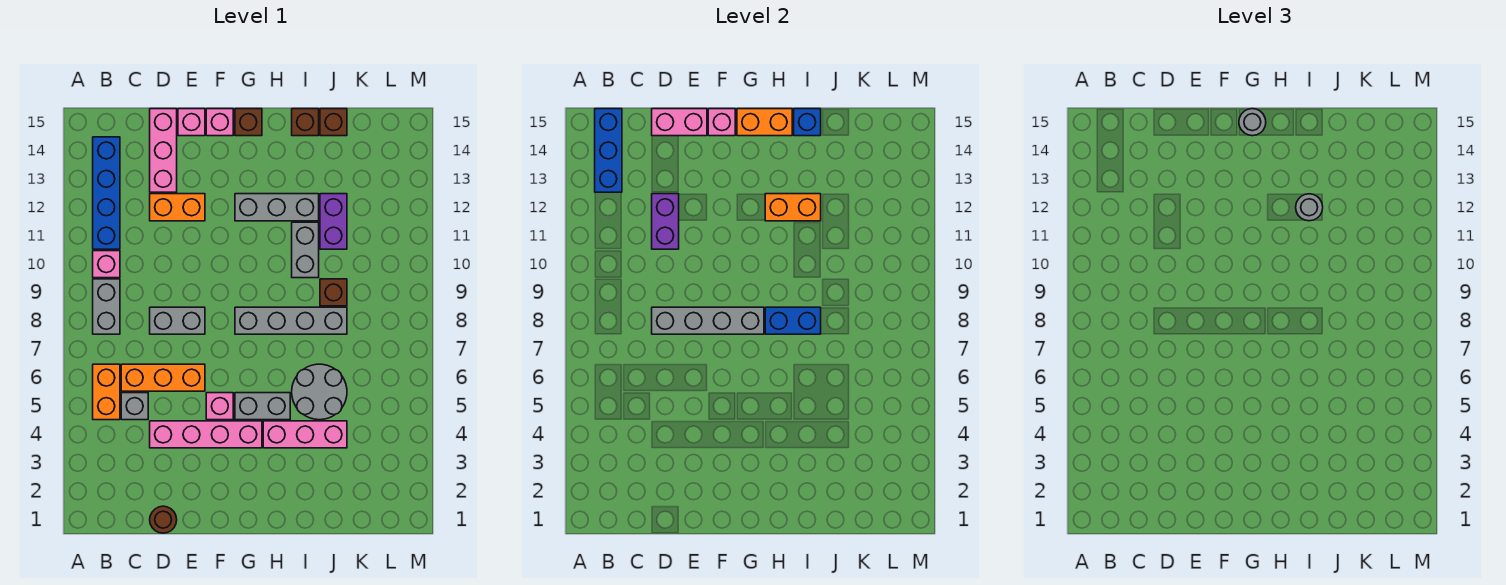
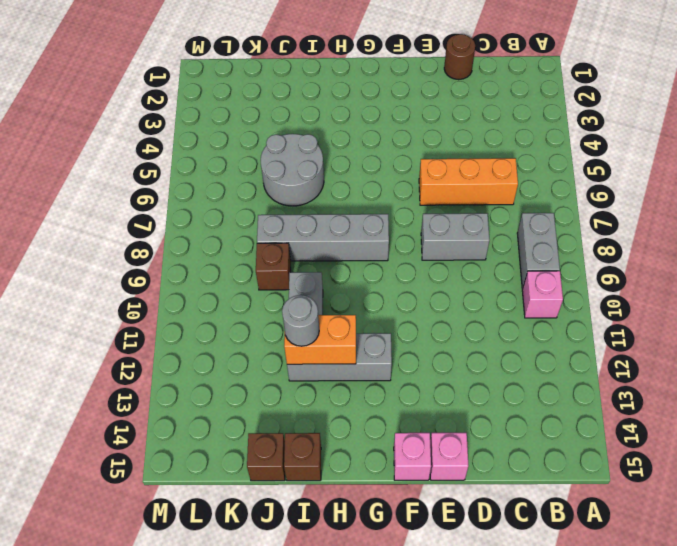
none -> orange brick B5:B6 level 1
none -> blue brick B11:B14 level 1
none -> grey brick C5 level 1
none -> pink brick D4:G4 level 1

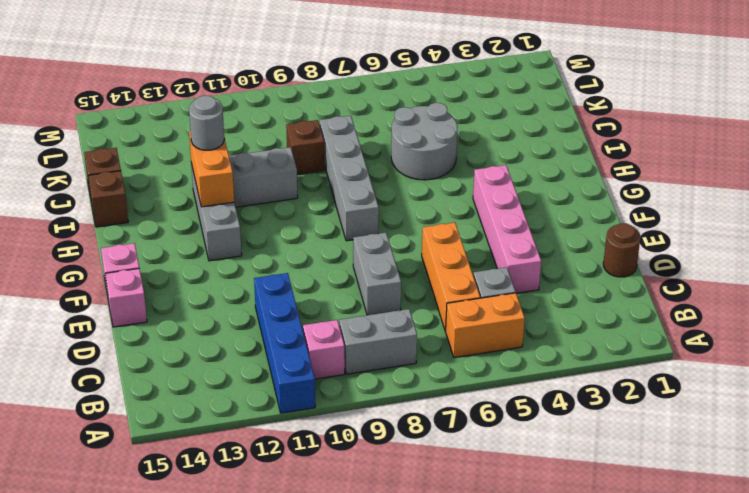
blue brick A11:D11 level 1 -> blue brick B11:B14 level 1
none -> orange brick D12:E12 level 1
none -> pink brick D13:D15 level 1
none -> pink brick F5 level 1
none -> grey brick G5:H5 level 1

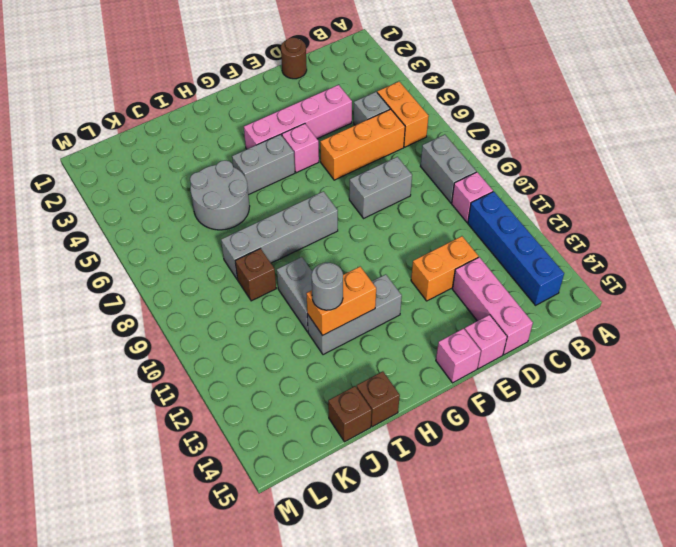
none -> brown brick G15 level 1
none -> pink brick H4:J4 level 1
none -> purple brick J11:J12 level 1
none -> blue brick B13:B15 level 2

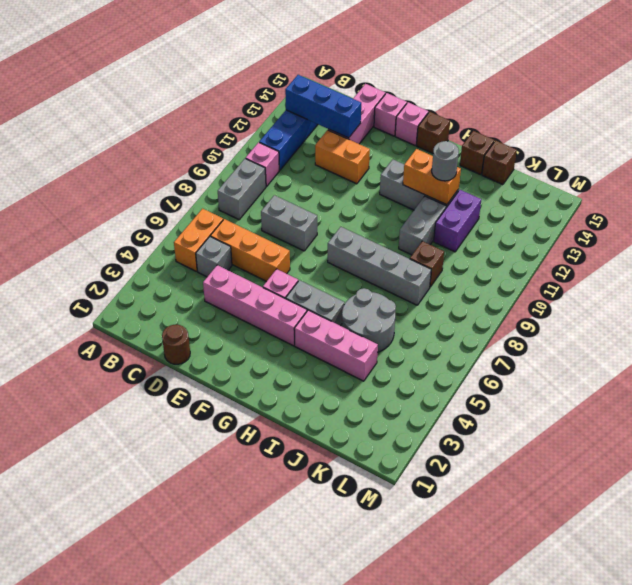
blue brick B13:D13 level 2 -> blue brick B13:B15 level 2
none -> grey brick D8:G8 level 2
none -> purple brick D11:D12 level 2
none -> pink brick D15:E15 level 2
none -> pink brick F15 level 2

